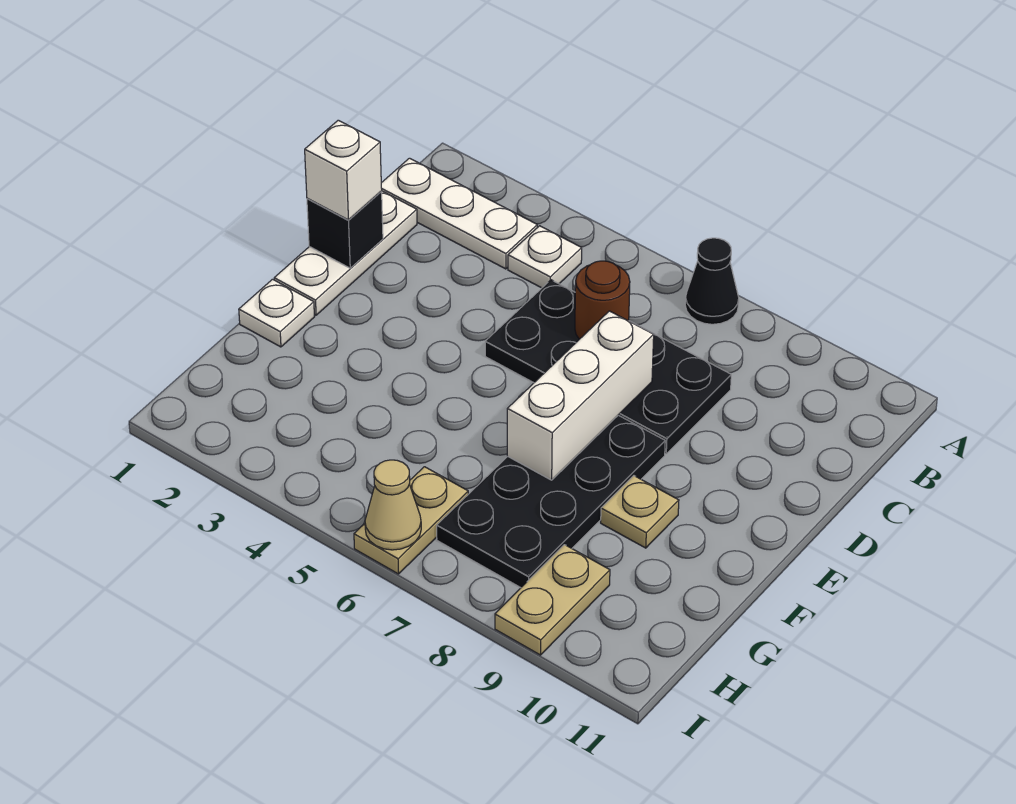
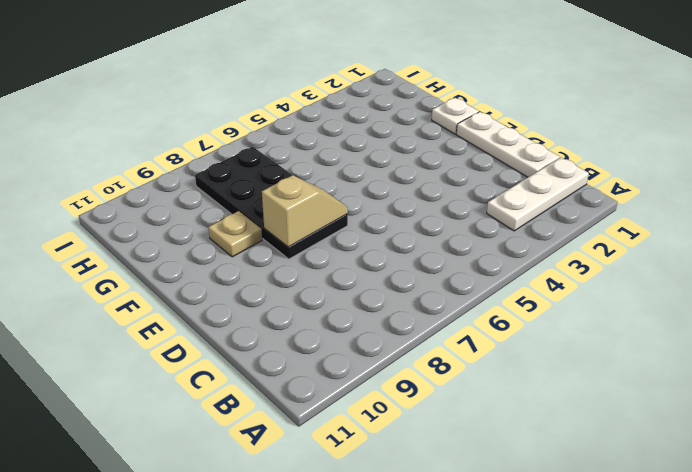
tan slope E7:E8 level 2 top 8 -> white brick D7:F7 level 2
none -> black cone A7 level 1
none -> white plate B4 level 1
none -> black plate C5:D8 level 1

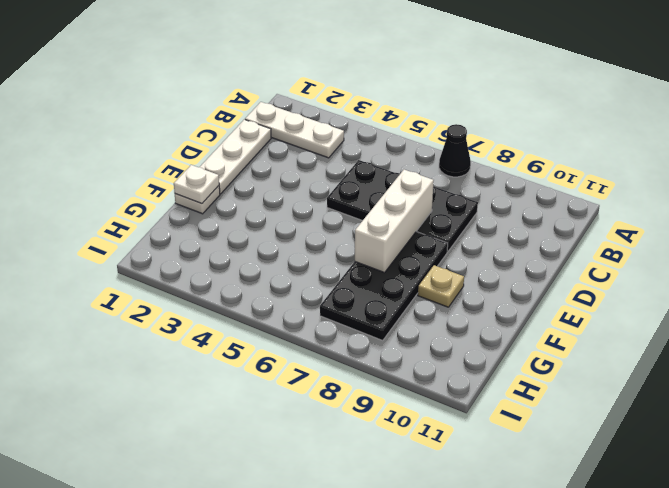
white plate F1 level 2 -> white plate B4 level 1
none -> tan plate H6:I6 level 1
none -> tan plate H9:I9 level 1
none -> brown round brick C6 level 2

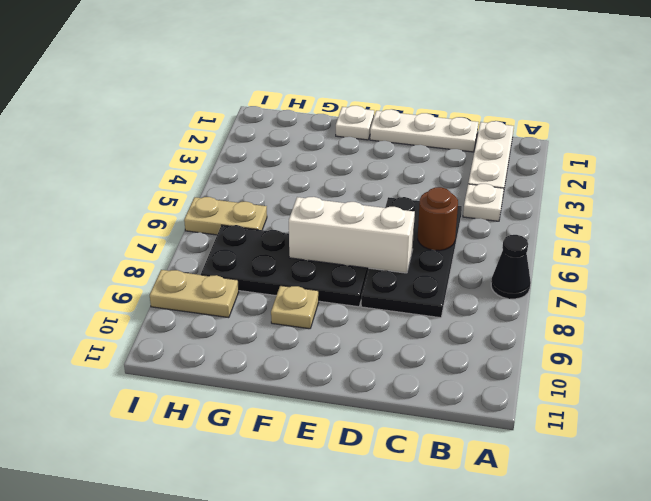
none -> black brick D1 level 2
none -> tan cone I6 level 2
none -> white brick D1 level 3

